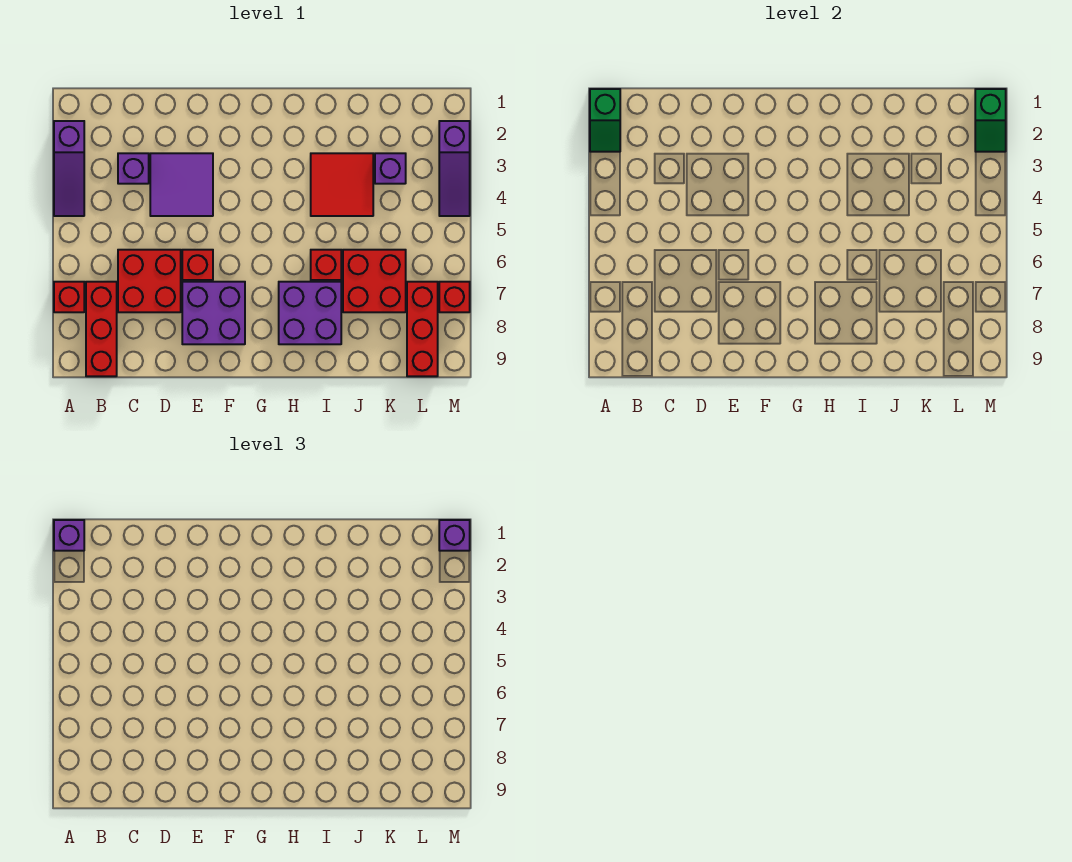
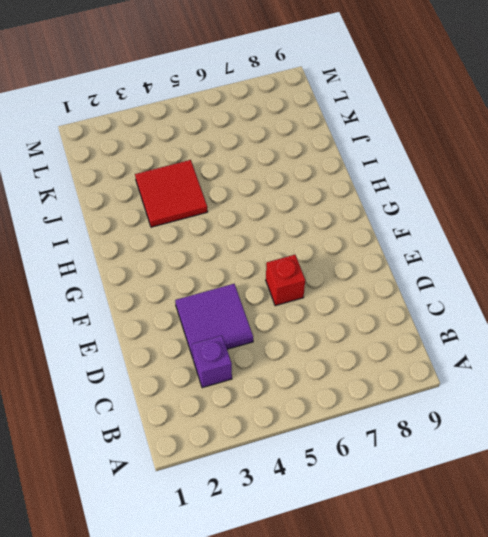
none -> purple slope A2:A4 level 1 top 2
none -> red brick A7 level 1
none -> red brick B7:B9 level 1

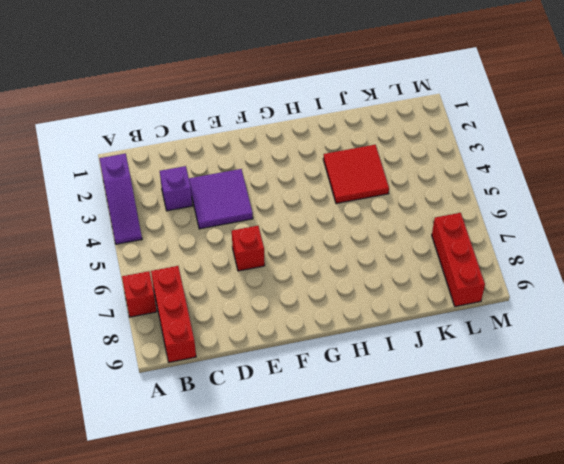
none -> red brick C6:D7 level 1
none -> purple brick E7:F8 level 1
none -> purple brick H7:I8 level 1

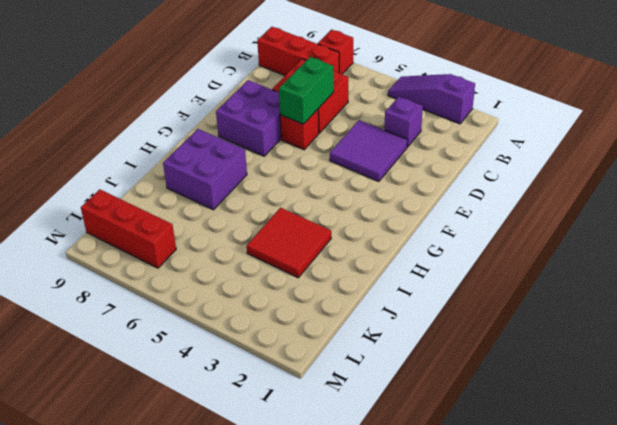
green brick D6:E6 level 2 -> none
none -> red brick I6 level 1
none -> red brick J6:K7 level 1
none -> purple brick K3 level 1

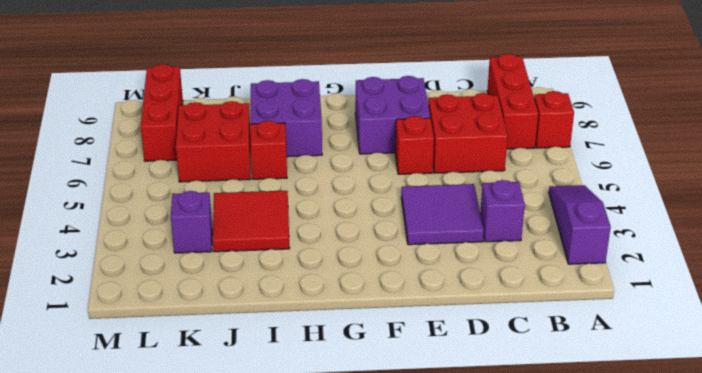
none -> purple slope M2:M4 level 1 top 2
none -> red brick M7 level 1
none -> green slope A1:A2 level 2 top 1

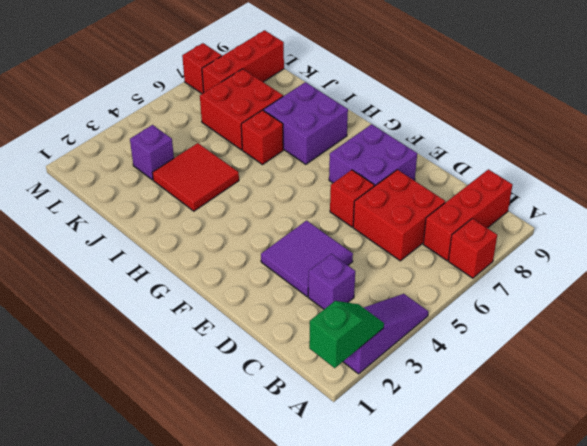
none -> purple slope M2:M4 level 1 top 2
none -> green slope M1:M2 level 2 top 1
none -> purple brick A1 level 3

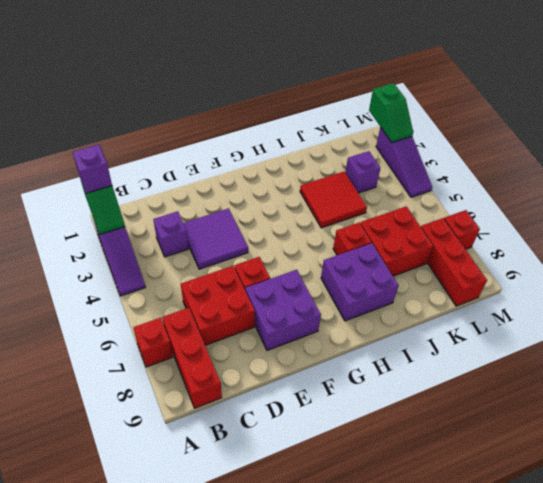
none -> purple brick M1 level 3

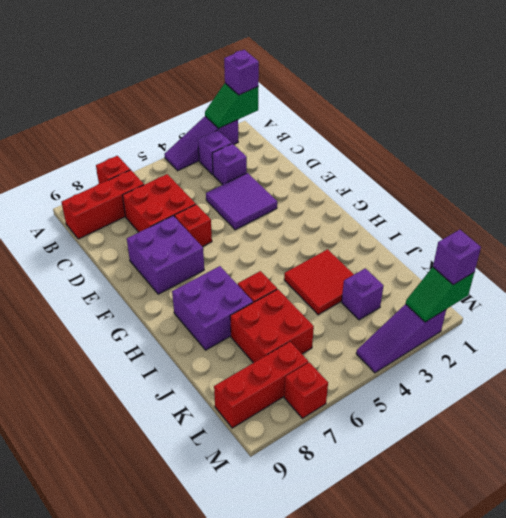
purple brick B3 level 1 -> none

